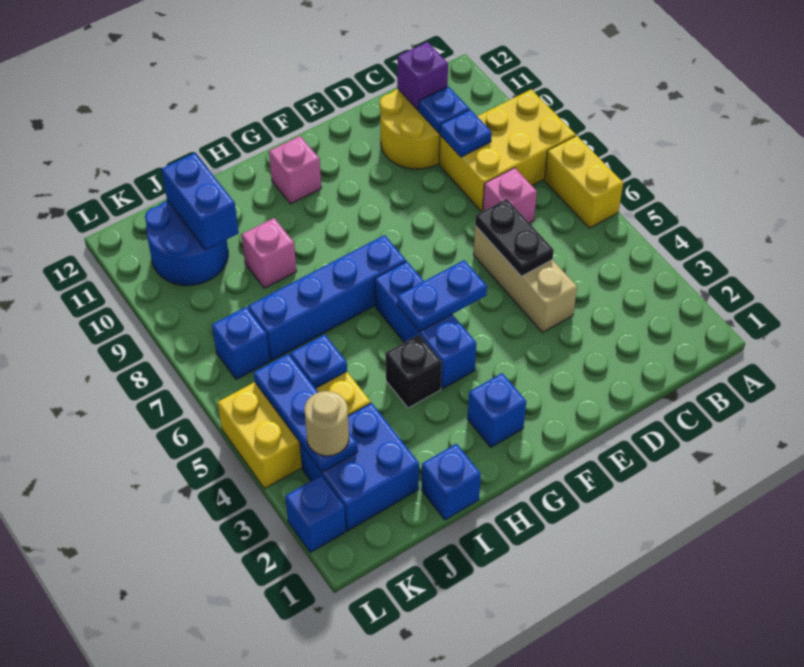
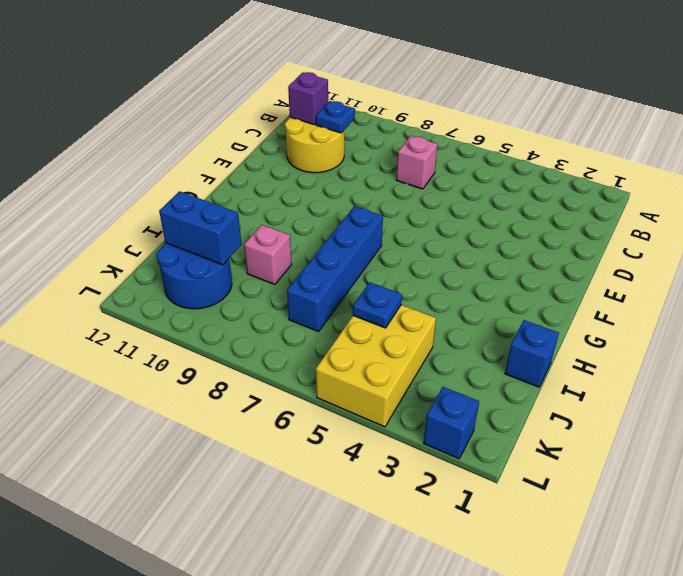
none -> yellow brick A6:A7 level 1
none -> yellow brick A8:C9 level 1
none -> tan brick D4:D6 level 1

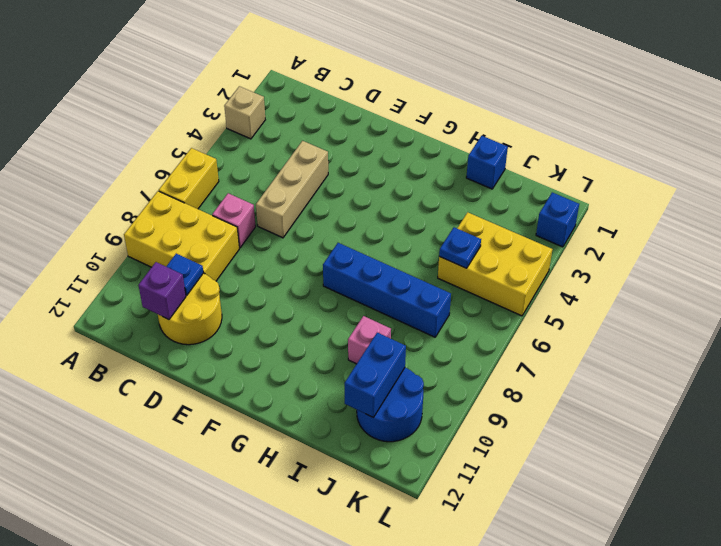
tan brick A3 level 1 -> none
none -> blue brick G2 level 1
none -> blue brick G4:G6 level 1
none -> pink brick G11 level 1

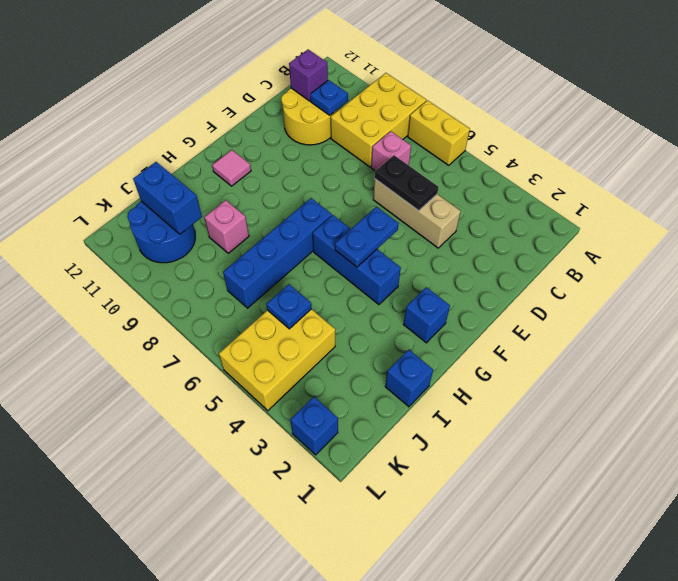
pink tile G11 level 1 -> pink brick G11 level 1
none -> black brick H4 level 1
none -> blue brick J2:K3 level 1
none -> blue brick K7 level 1

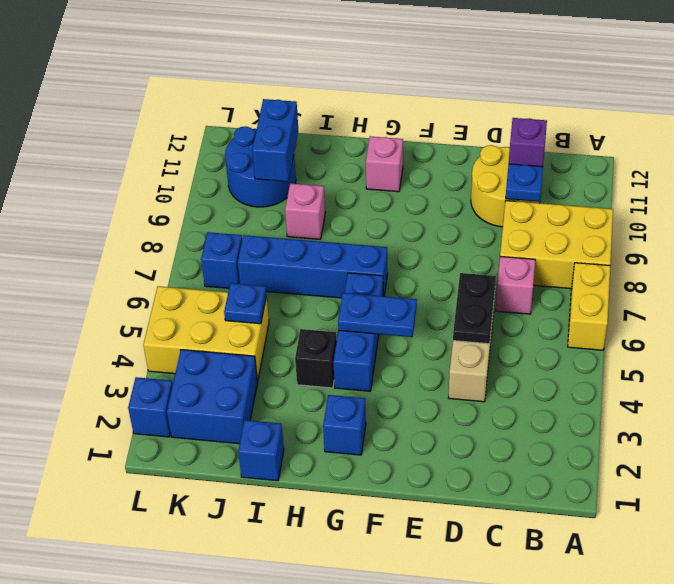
none -> blue plate C9 level 2
none -> blue plate K3:K5 level 2
none -> tan round brick K3 level 3

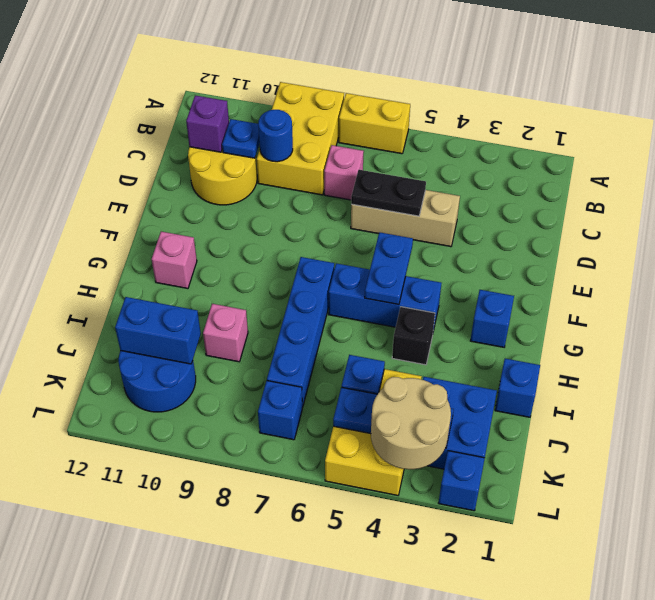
blue round brick C9 level 2 -> blue plate C9 level 2
tan round brick K3:L4 level 3 -> tan round brick K3 level 3

